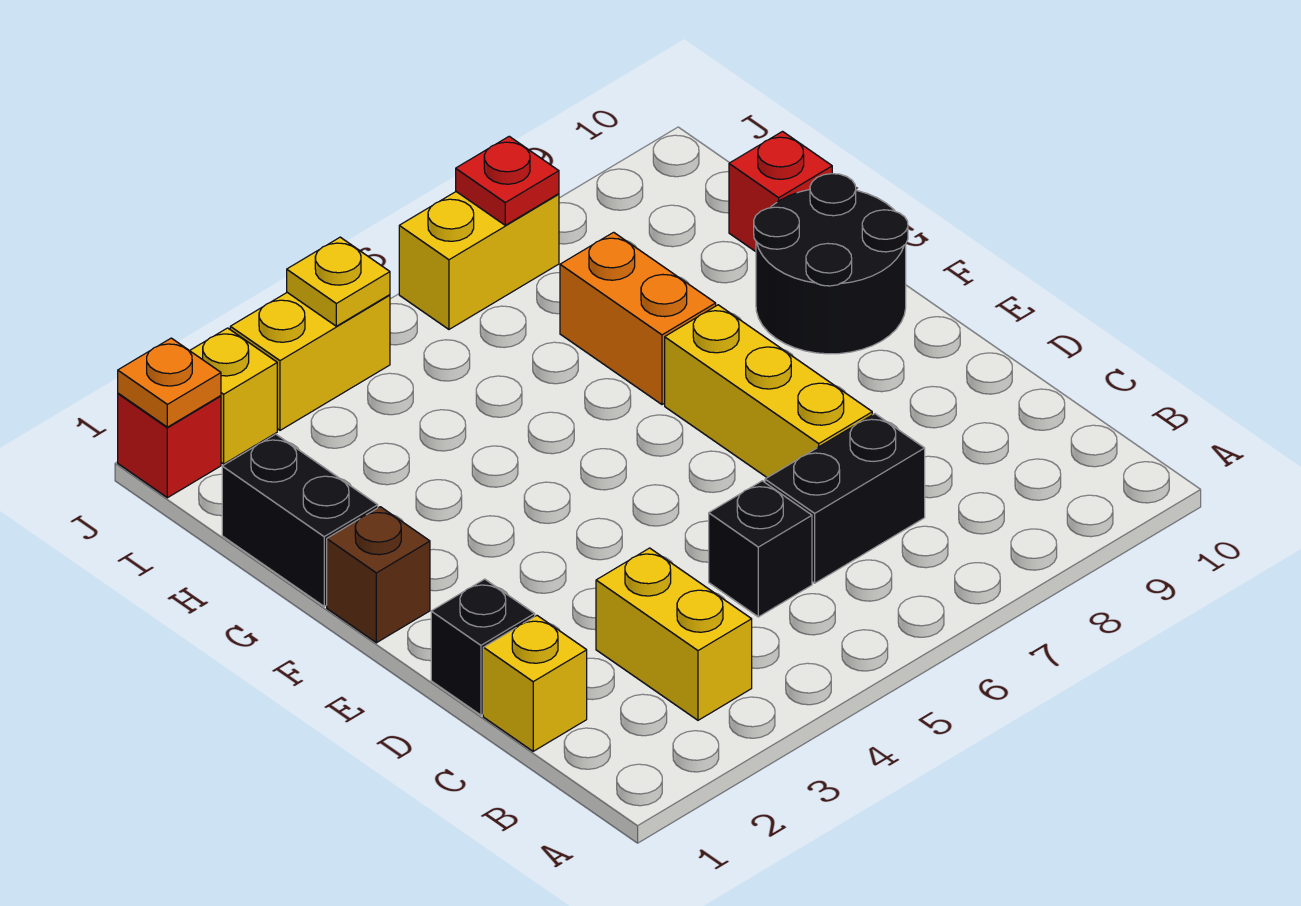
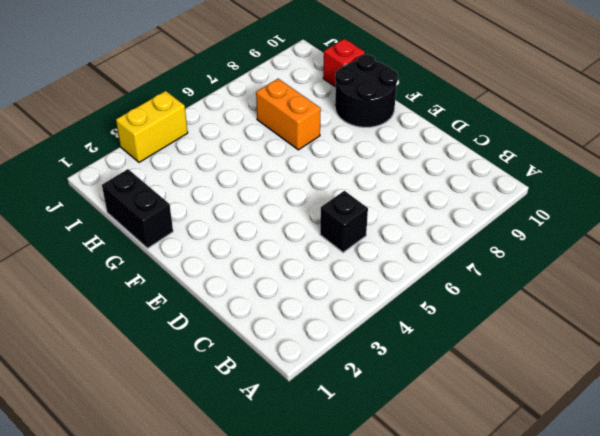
none -> yellow brick B3:C3 level 1
none -> yellow brick C1 level 1
none -> black brick C6:C7 level 1

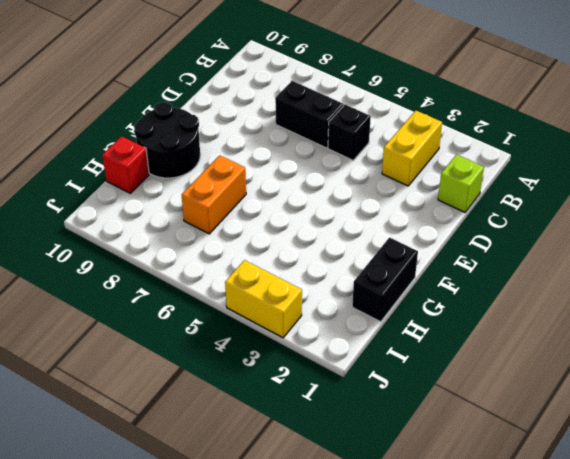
lime brick C1 level 1 -> yellow brick C1 level 1
none -> black brick D1 level 1
none -> yellow brick D7:F7 level 1
none -> brown brick F1 level 1

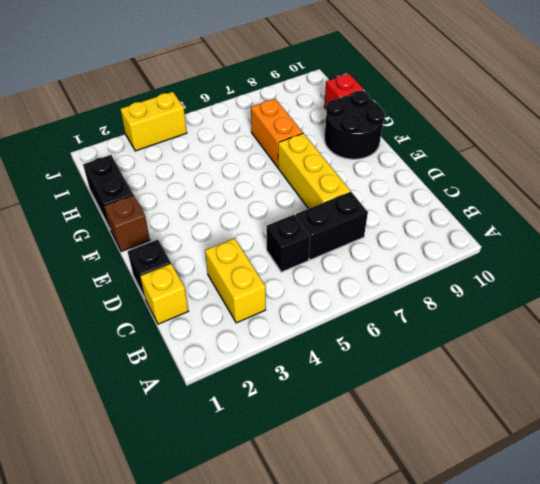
none -> red brick J1 level 1
none -> yellow brick J2 level 1
none -> yellow brick J6:J7 level 1

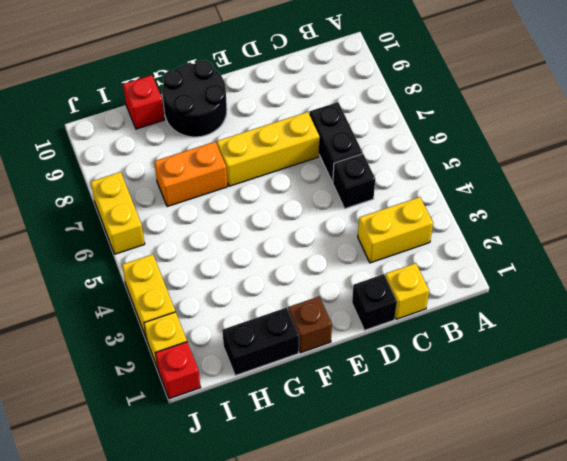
none -> orange plate J1 level 2
none -> yellow plate J4 level 2
none -> red plate J7 level 2

